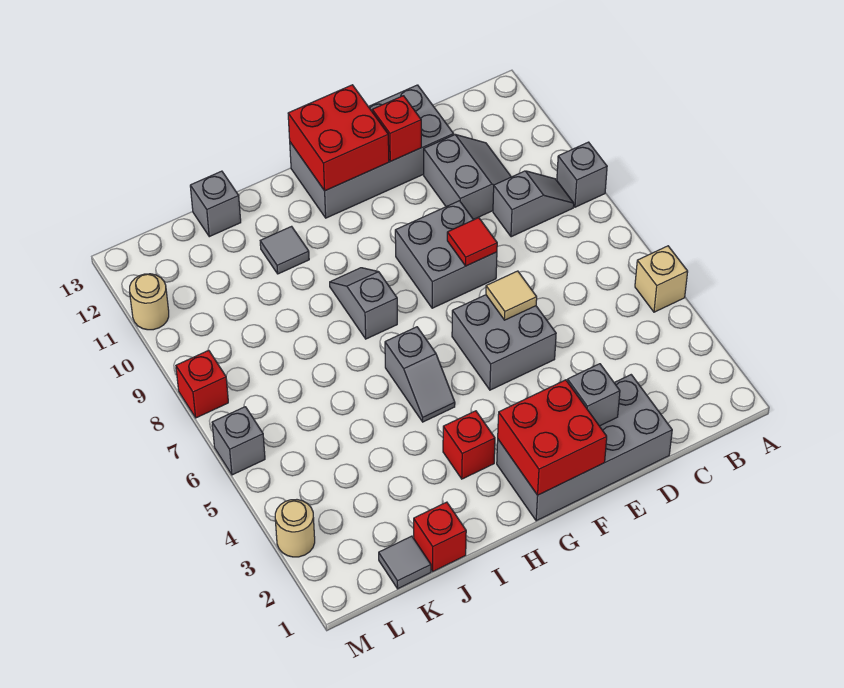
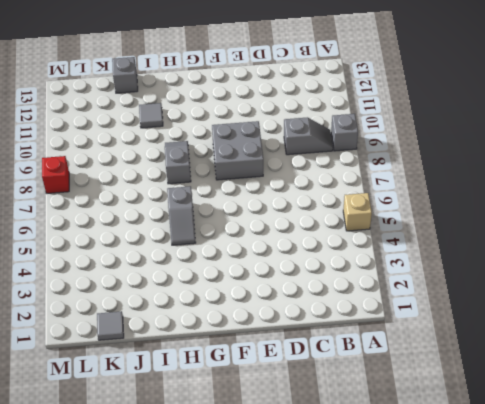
none -> grey slope C10:D11 level 1 top D
none -> grey brick D1:G2 level 1
none -> grey brick D12:G13 level 1

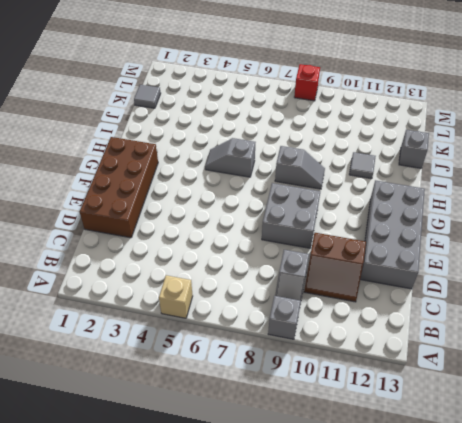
brown slope C10:D11 level 1 top D -> grey slope C10:D11 level 1 top D
brown brick D1:G2 level 1 -> grey brick D1:G2 level 1
none -> grey brick E5:F6 level 1
none -> red brick H3 level 1
none -> red brick J1 level 1

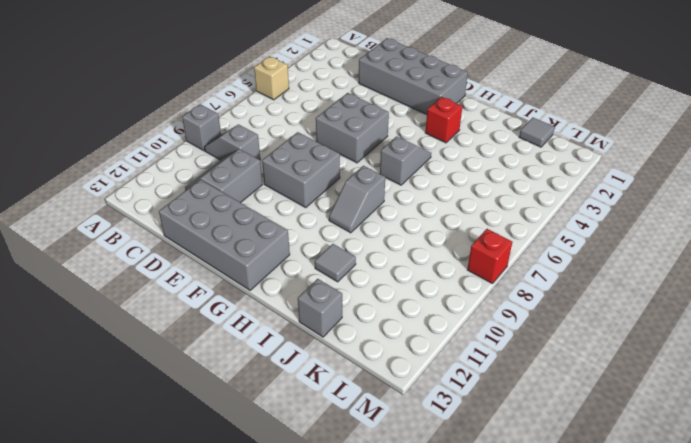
none -> red brick J1 level 1
none -> tan round brick M3 level 1
none -> grey brick M6 level 1

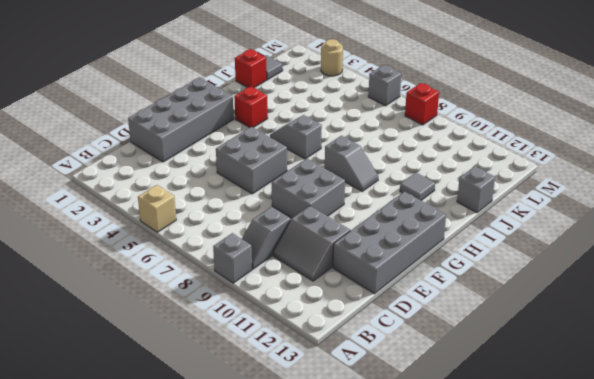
none -> tan round brick M11 level 1
none -> grey brick E2 level 2
none -> tan tile E6 level 2

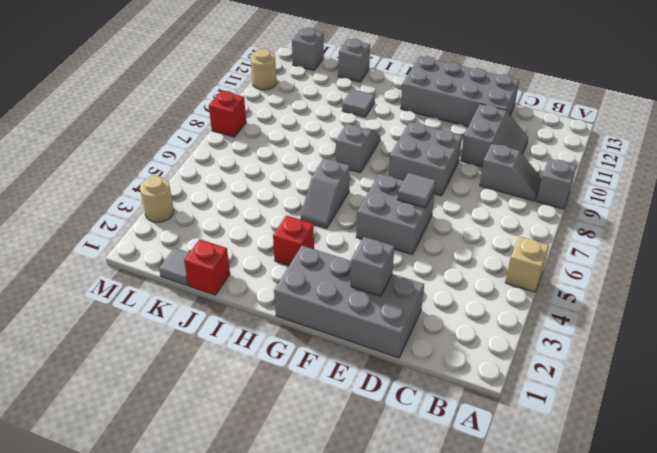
grey tile E6 level 2 -> tan tile E6 level 2
grey brick L13 level 1 -> grey brick M6 level 1
none -> red tile E8 level 2
none -> red brick E12 level 2
none -> red brick F1:G2 level 2

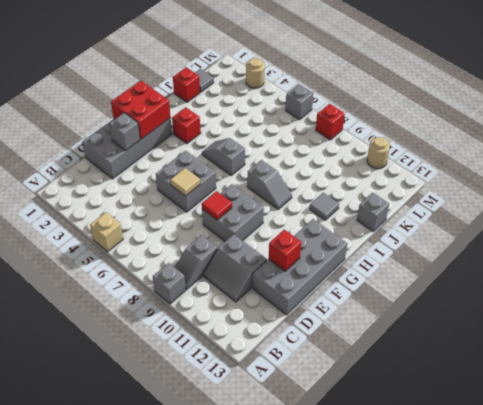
none -> red brick F12:G13 level 2

